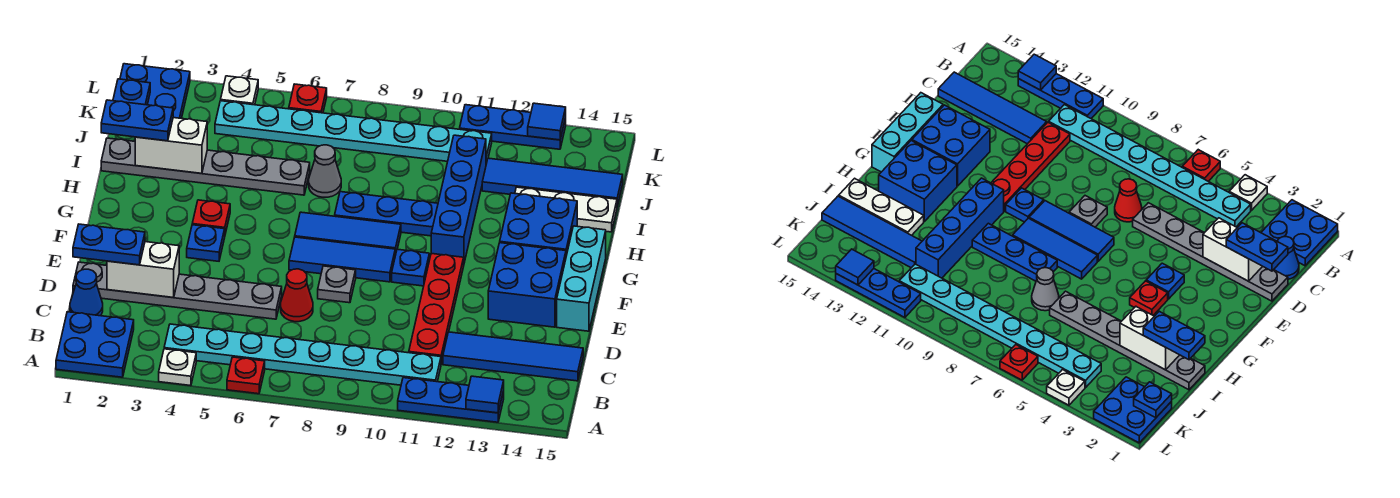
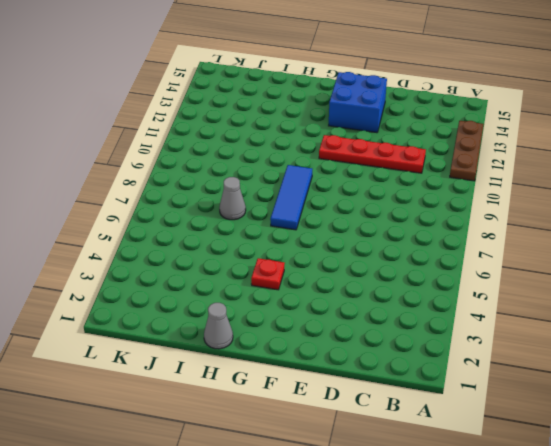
brown plate A11:A13 level 1 -> blue plate A11:A13 level 1
grey cone H1 level 1 -> none
none -> blue plate A1:B2 level 1
none -> white plate A4 level 1
none -> red plate A6 level 1
none -> cyan plate B4:B11 level 1

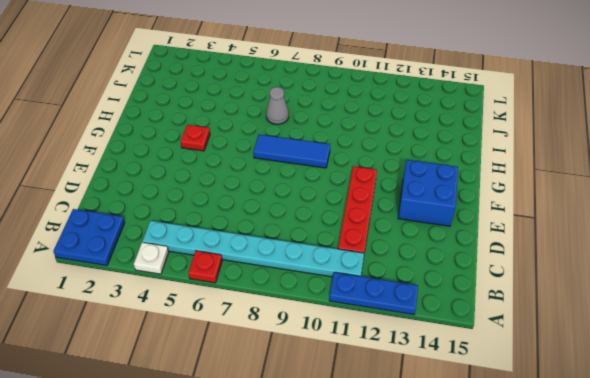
none -> blue cone C1 level 1
none -> blue tile C12:C15 level 1
none -> grey plate D1:D6 level 1
none -> red cone D7 level 1

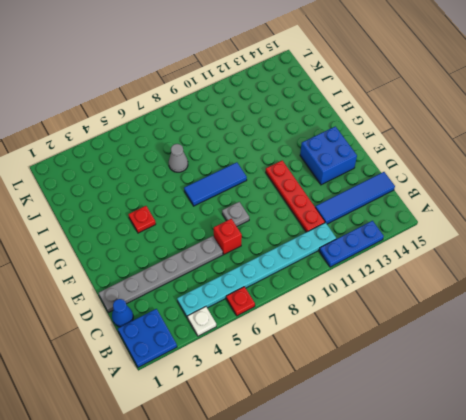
red brick D7 level 1 -> red cone D7 level 1
none -> cyan brick E15:G15 level 1
none -> blue plate F4 level 1
none -> blue tile F7:F9 level 1
none -> blue plate F10 level 1

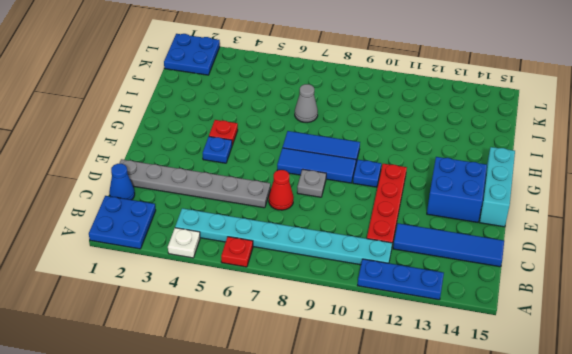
none -> blue brick G11:J11 level 1
none -> blue brick G13:H14 level 1
none -> blue plate H8:H10 level 1
none -> grey plate I1:I6 level 1

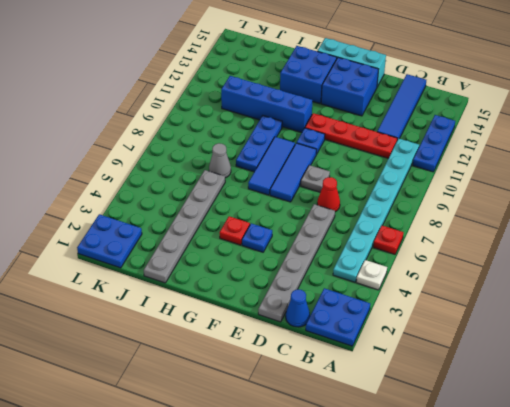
none -> white plate I13:I15 level 1
none -> blue tile J12:J15 level 1
none -> cyan plate K4:K11 level 1
none -> white plate L4 level 1

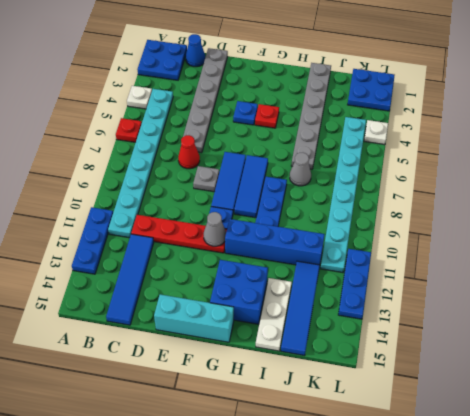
grey cone F11 level 2 -> none
none -> blue brick E13:F14 level 1
none -> red plate L6 level 1
none -> blue tile A13 level 2
none -> white brick D2:D3 level 2

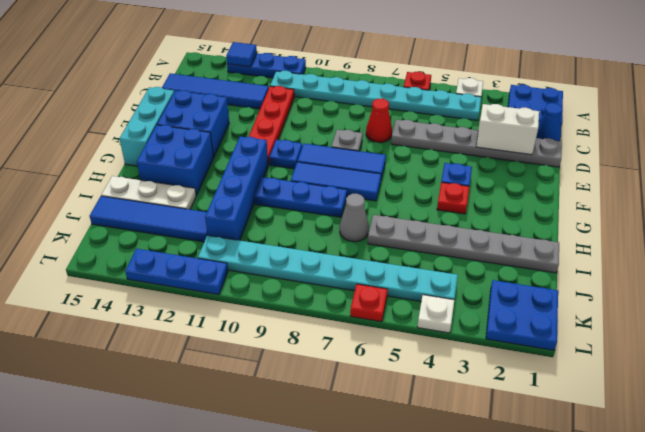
none -> white brick I2:I3 level 2
none -> blue plate K1 level 2
none -> blue tile L13 level 2
none -> blue plate D1:D2 level 3

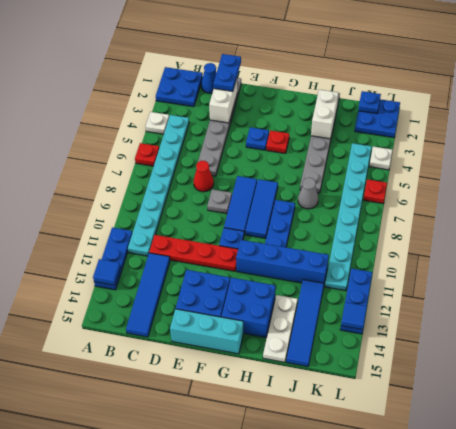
none -> blue plate I1:I2 level 3

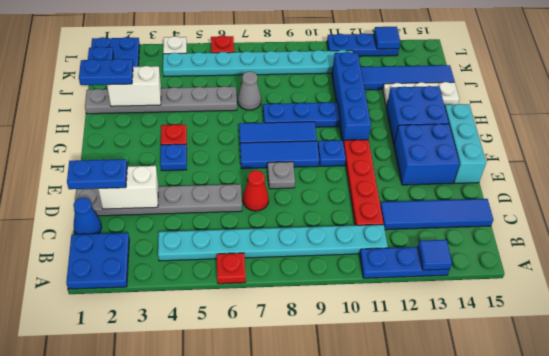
none -> white plate A4 level 1

